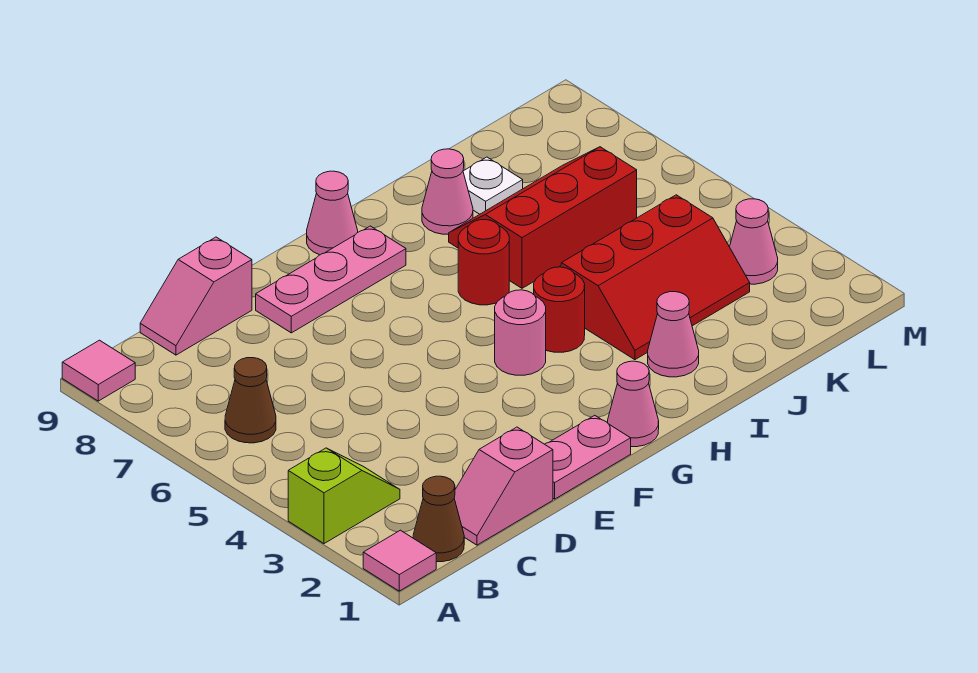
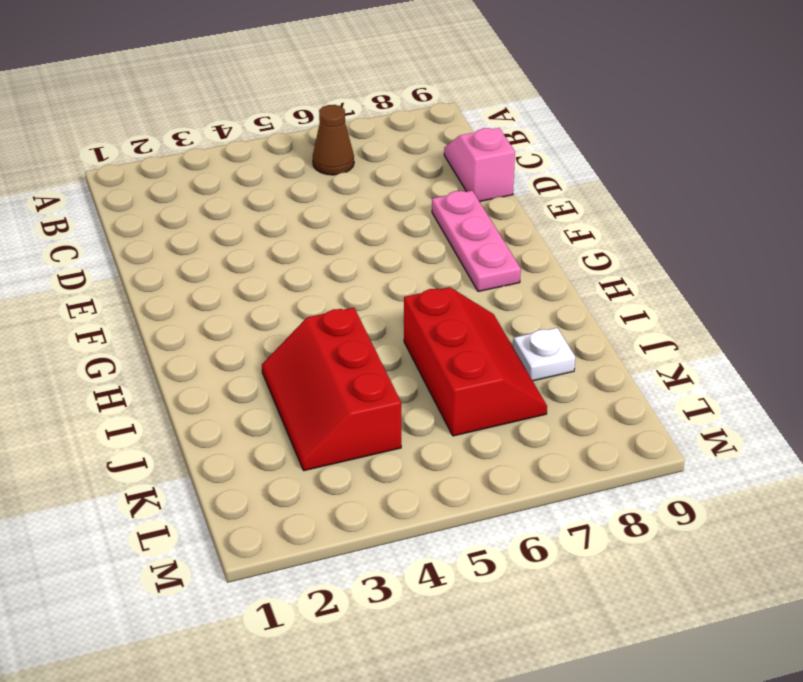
none -> pink tile A1 level 1
none -> lime slope A3:B3 level 1 top A
none -> pink tile A9 level 1

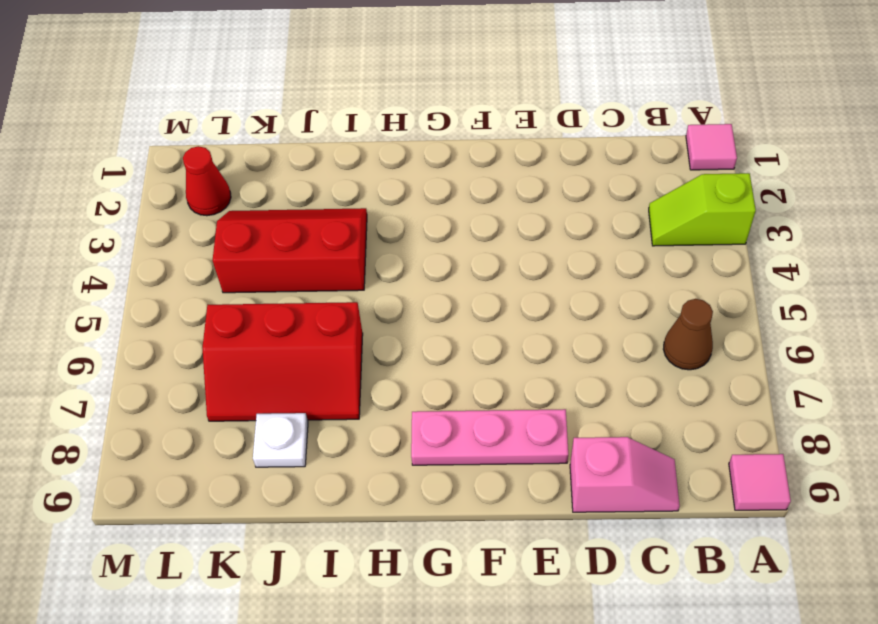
red cone L2 level 1 -> none
none -> brown cone B1 level 1
none -> pink slope C1:D1 level 1 top D
none -> pink plate E1:F1 level 1

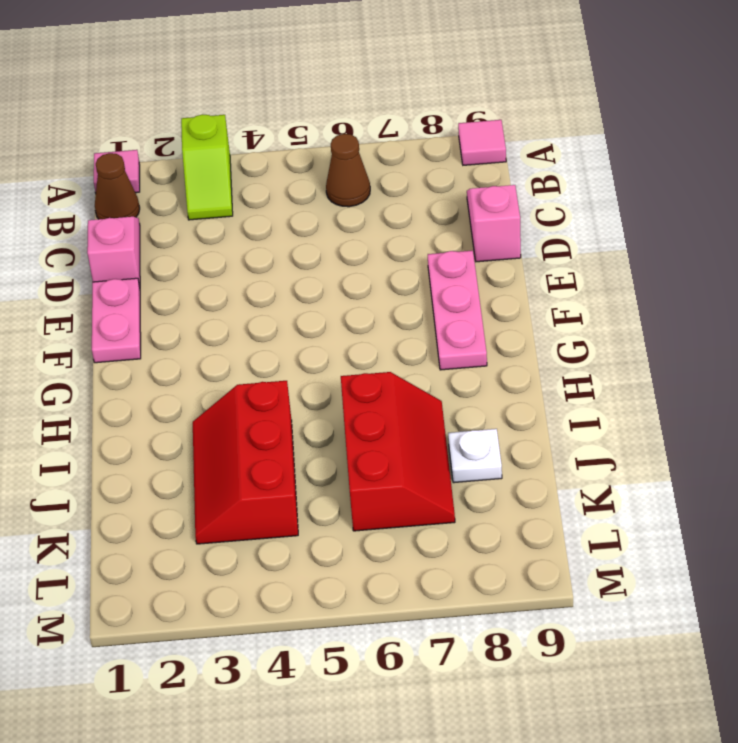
none -> pink cone G1 level 1
none -> pink round brick G4 level 1
none -> pink cone G9 level 1

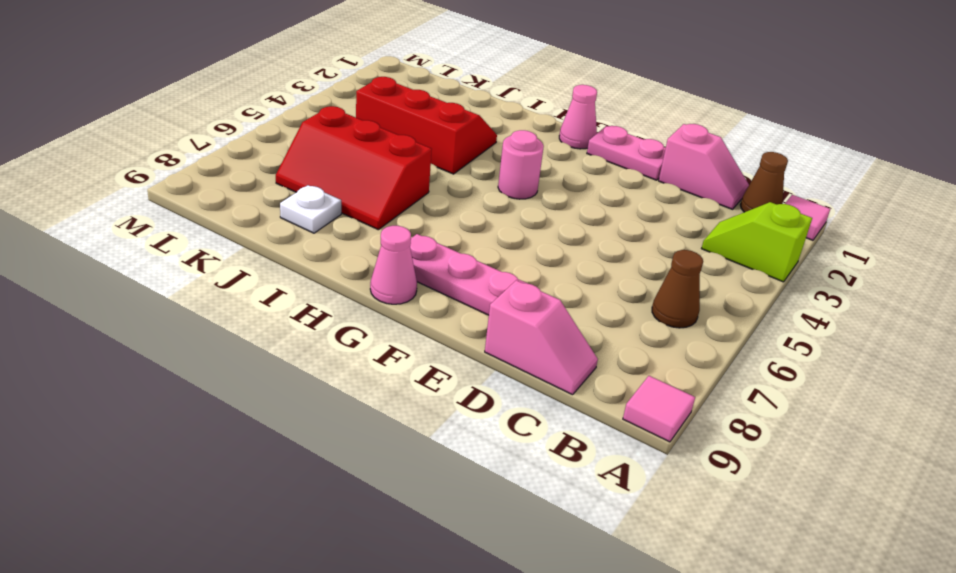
none -> red round brick H4 level 1
none -> red round brick H6 level 1
none -> pink cone I2 level 1

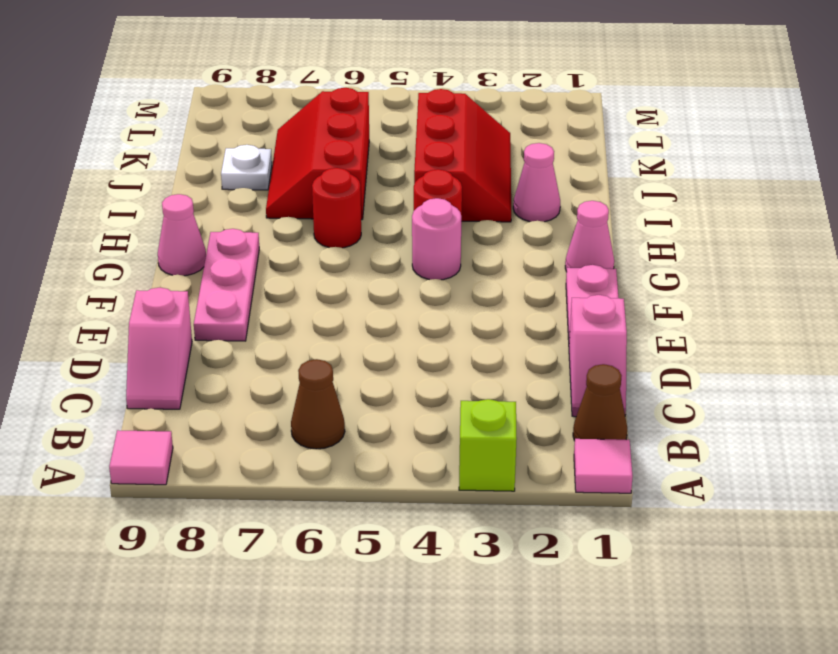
none -> pink cone I8 level 1
none -> pink cone L3 level 1

